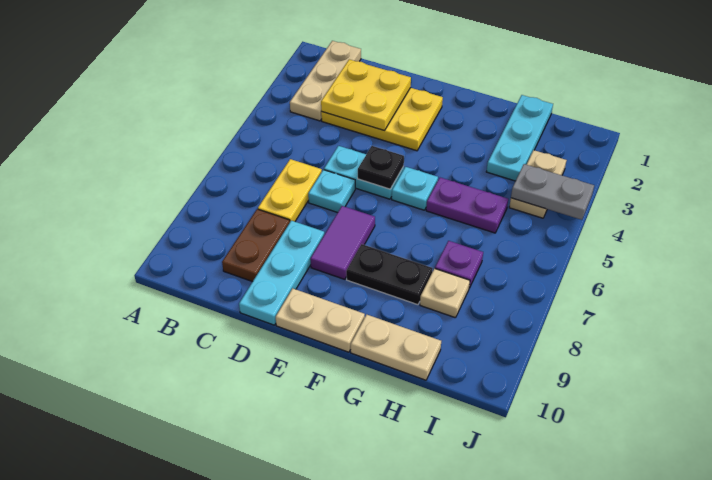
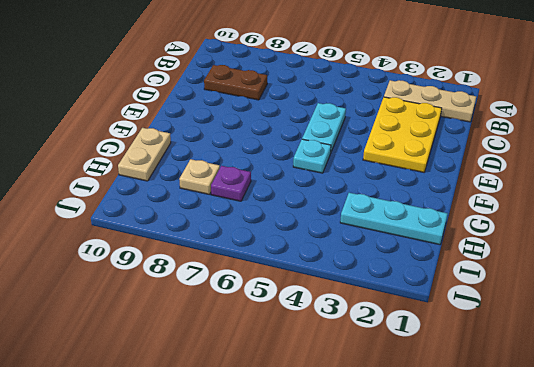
none -> yellow plate C6:C7 level 1
none -> cyan plate D6 level 1
none -> cyan plate D8:D10 level 1

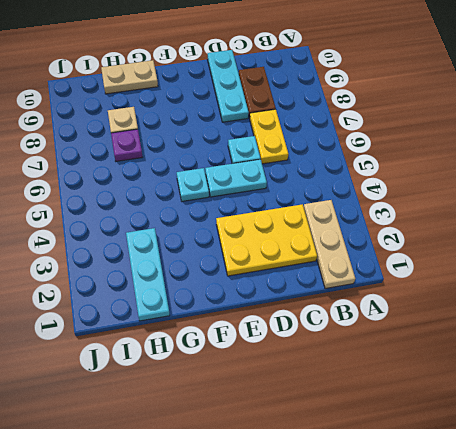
none -> purple tile E7:E8 level 1
none -> tan plate E10:F10 level 1
none -> black plate F8:G8 level 1

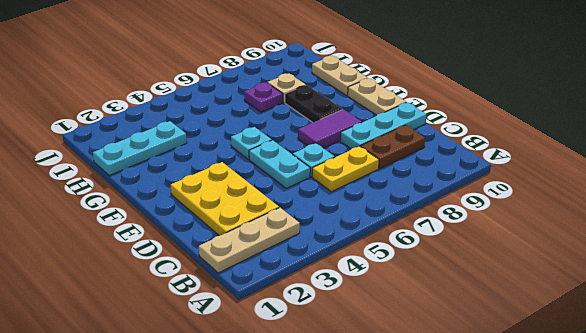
none -> purple plate G5:H5 level 1
none -> tan plate I3:I4 level 1
none -> yellow plate C2:D3 level 2

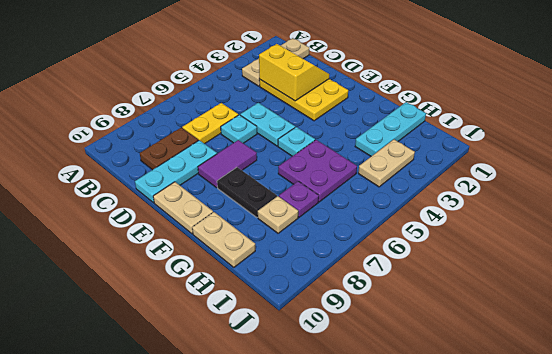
yellow slope C2:D3 level 2 top 3 -> yellow plate C2:D3 level 2
purple plate G5:H6 level 1 -> purple plate G5:H5 level 1
none -> black plate E5 level 2
none -> grey plate I4:J4 level 2

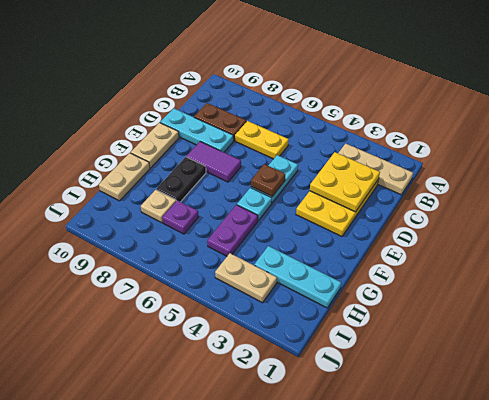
brown plate E5 level 2 -> black plate E5 level 2
none -> cyan plate D6 level 1
none -> grey plate I4:J4 level 2

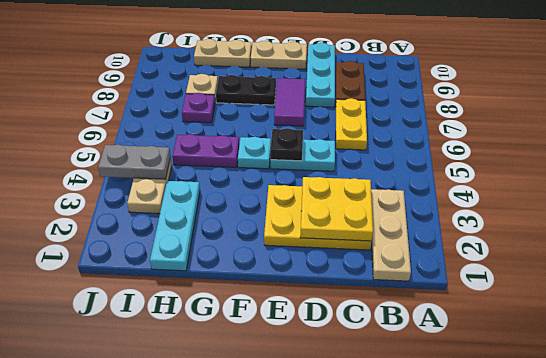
none -> cyan plate D6 level 1

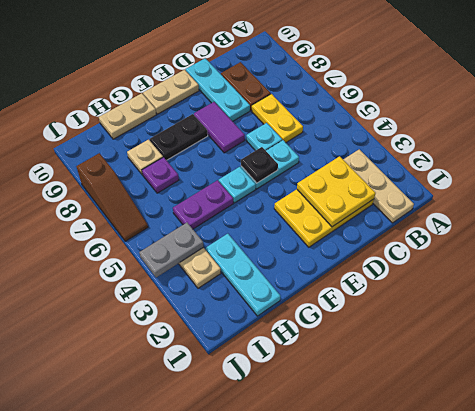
brown slope J6:J8 level 1 top 8 -> none

